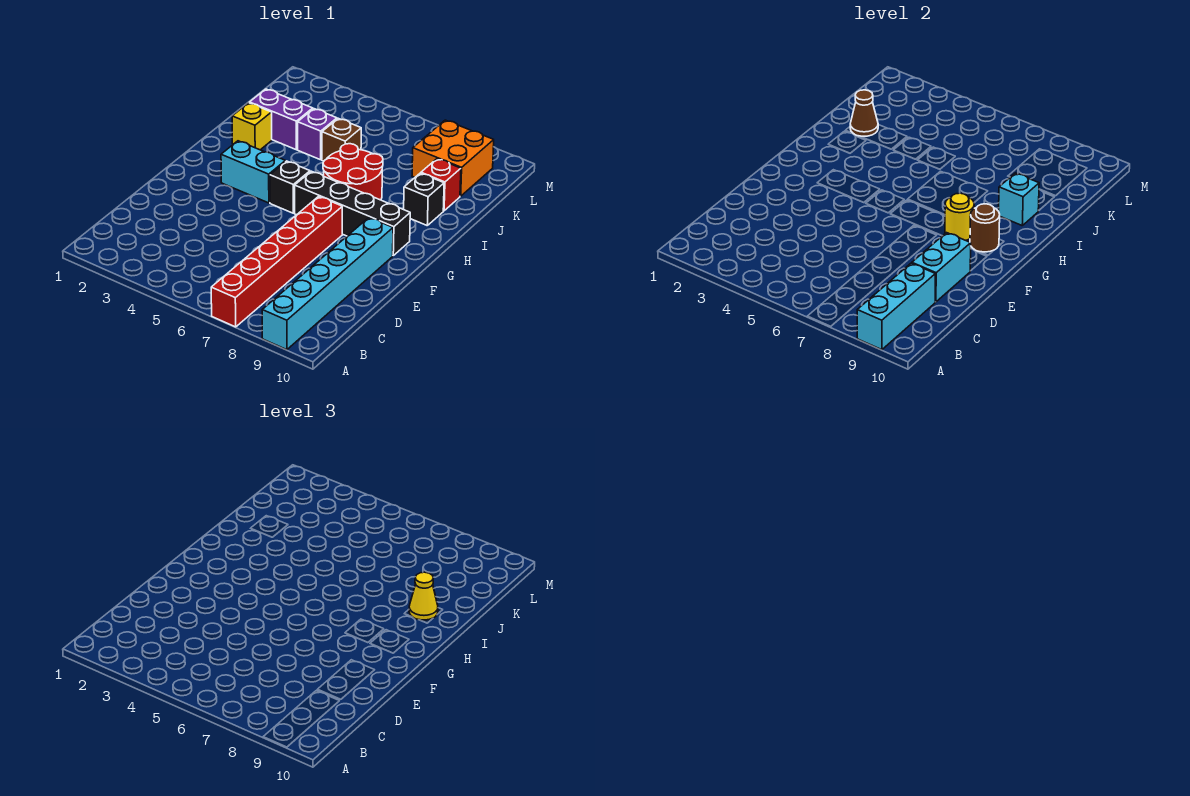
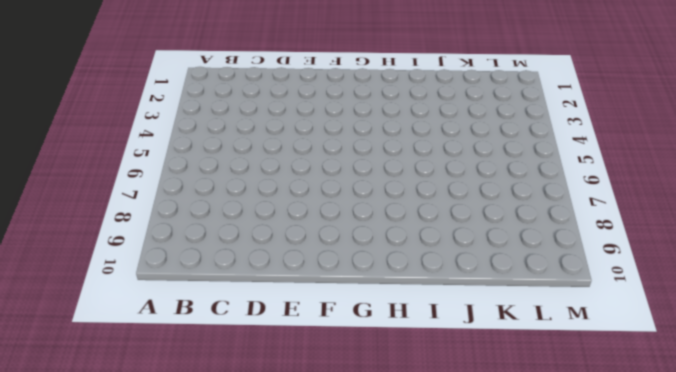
none -> red brick A7:F7 level 1
none -> cyan brick A9:F9 level 1
none -> cyan brick G3:G4 level 1

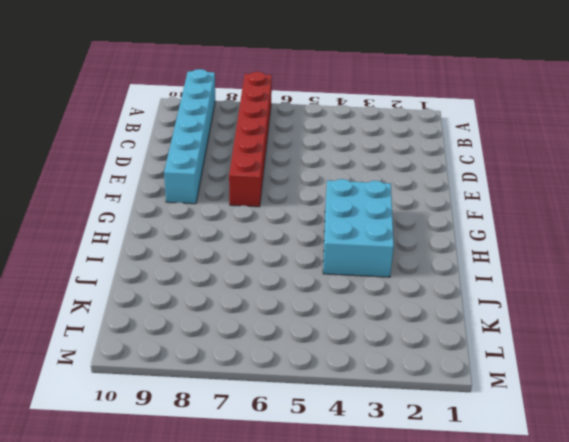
cyan brick G3:I4 level 1 -> cyan brick G3:G4 level 1
none -> black brick G5 level 1
none -> black brick G6:G9 level 1
none -> red round brick H6:I7 level 1

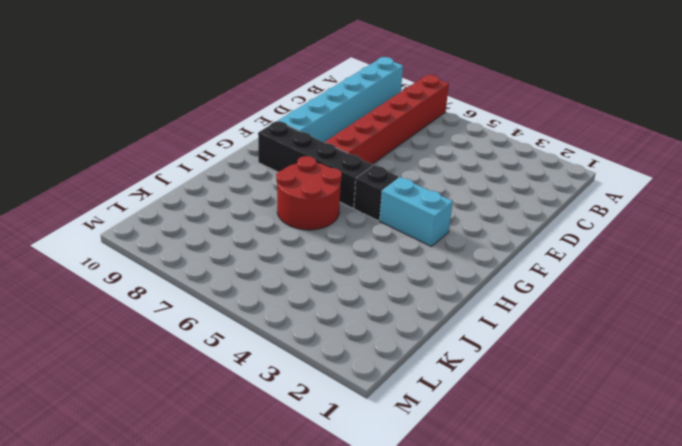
none -> yellow brick I2 level 1
none -> black brick I9 level 1
none -> purple brick J2:J3 level 1

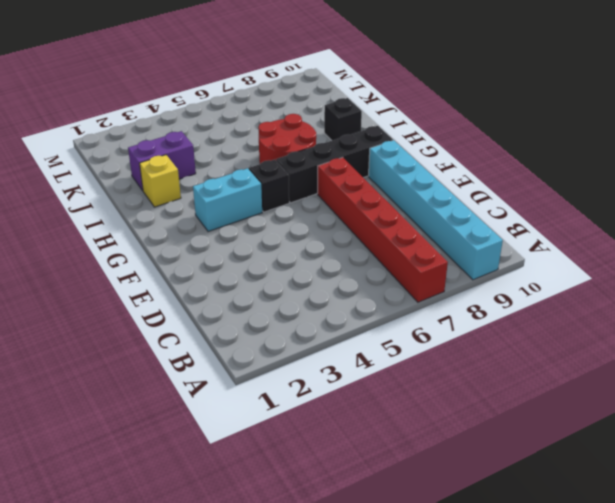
none -> purple brick J4 level 1
none -> brown brick J5 level 1
none -> red brick J9 level 1

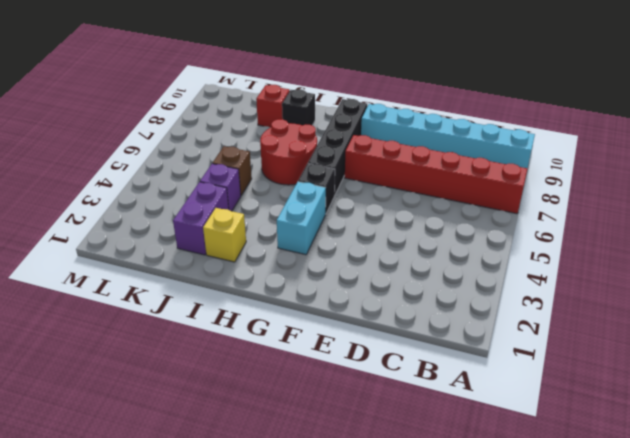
none -> orange brick K8:L9 level 1
none -> cyan brick A9:C9 level 2
none -> cyan brick D9:E9 level 2

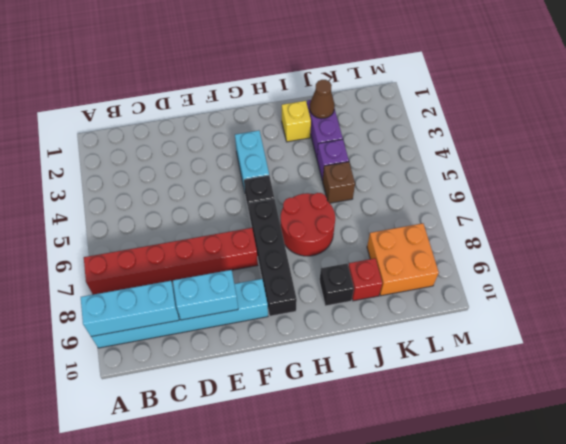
none -> yellow round brick G8 level 2
none -> brown round brick G9 level 2
none -> cyan brick I9 level 2

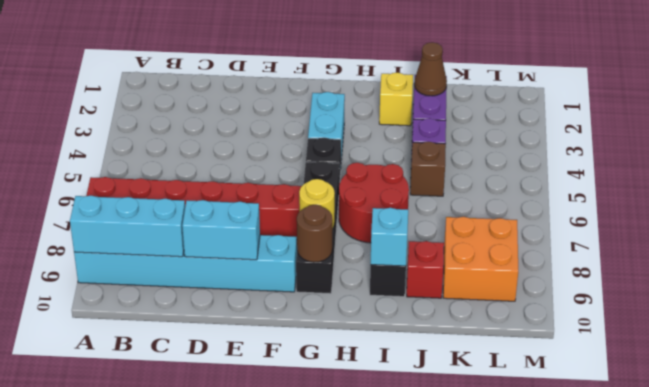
none -> yellow cone I9 level 3

